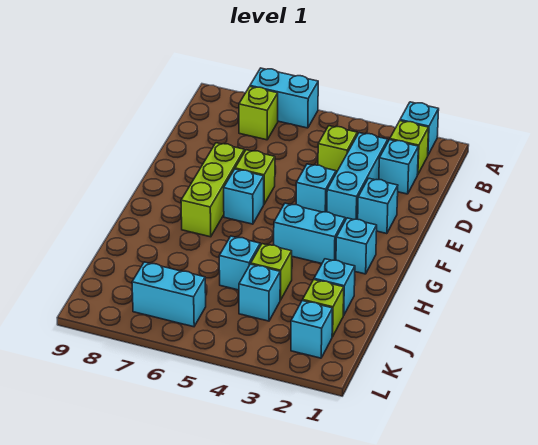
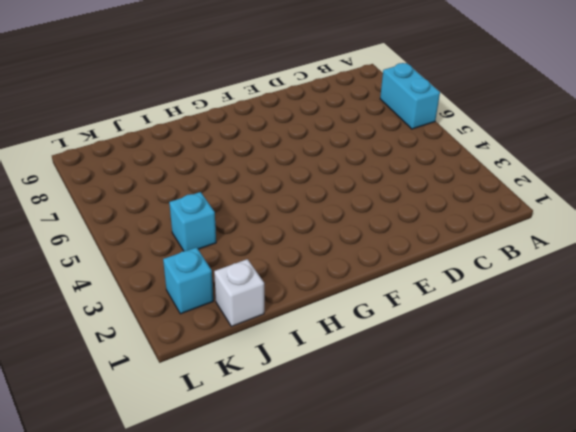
white brick J1 level 1 -> none
none -> cyan brick A2 level 1
none -> lime brick B2 level 1
none -> lime brick B7 level 1

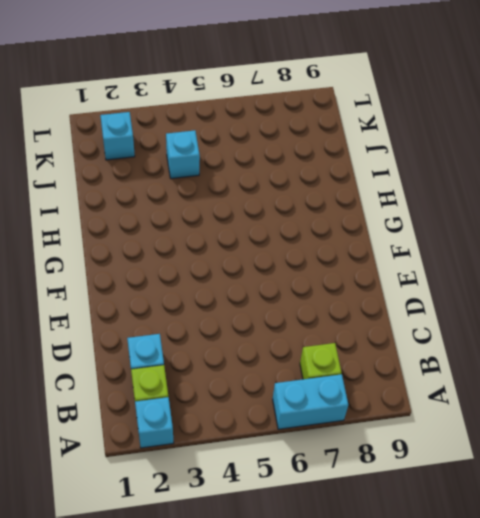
none -> cyan brick C3:E3 level 1
none -> lime brick C4 level 1
none -> cyan brick E2 level 1

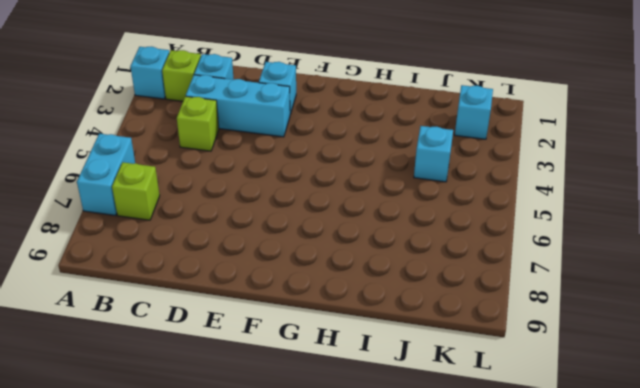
none -> cyan brick E4 level 1
none -> lime brick E6 level 1
none -> lime brick E7:G7 level 1

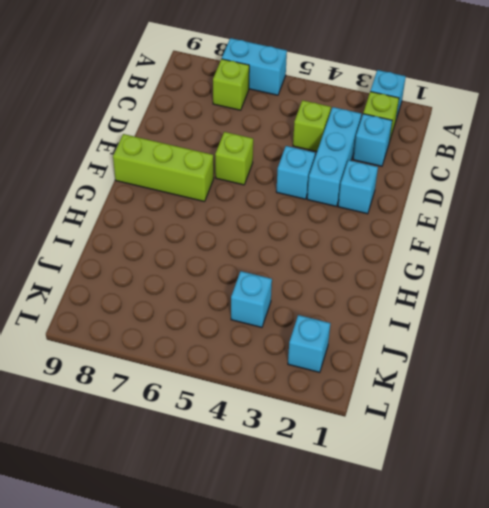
lime brick F7:F9 level 1 -> lime brick E7:G7 level 1
none -> cyan brick F6 level 1
none -> cyan brick G2 level 1
none -> cyan brick G3:G4 level 1

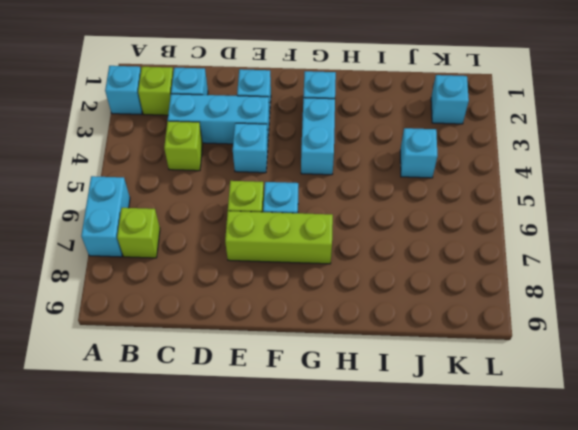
none -> cyan brick I2 level 1
none -> lime brick I4 level 1
none -> cyan brick I5 level 1

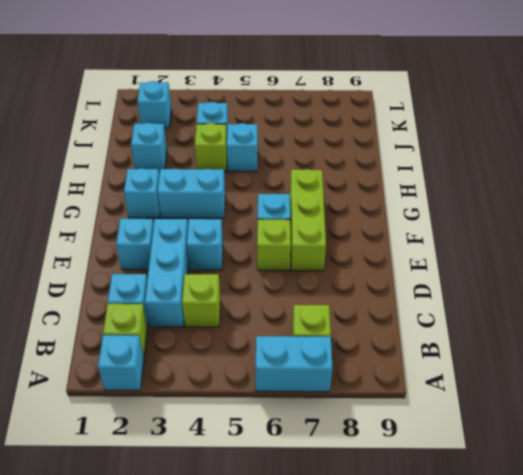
none -> lime brick J2 level 1
none -> cyan brick K6:K7 level 1

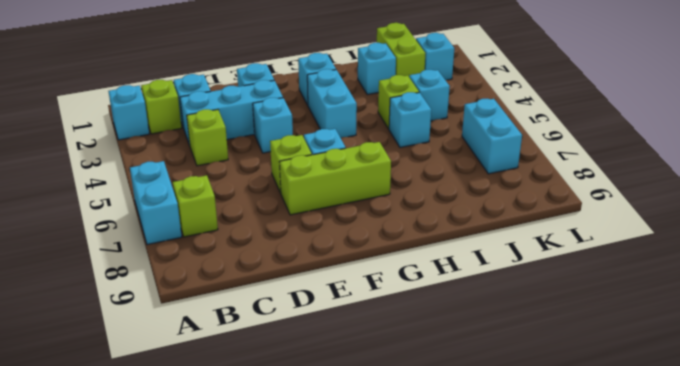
lime brick J1:J2 level 1 -> lime brick J2 level 1

